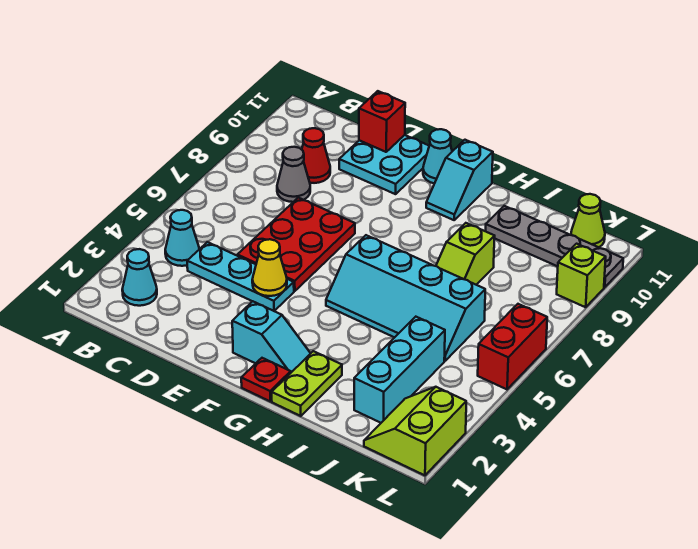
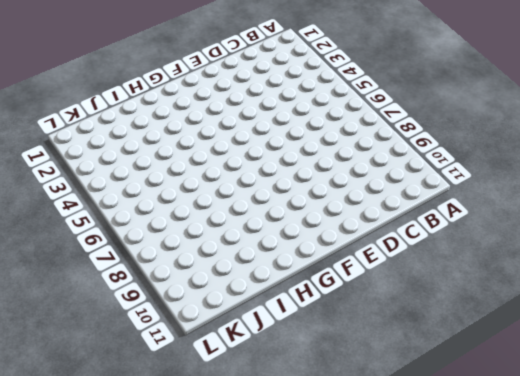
none -> cyan cone B2 level 1
none -> cyan cone B4 level 1
none -> cyan plate C4:E4 level 1

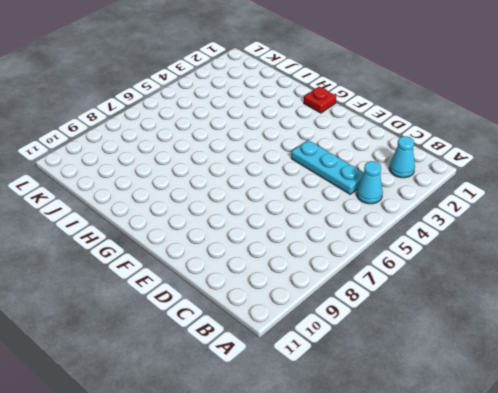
none -> grey cone C8 level 1
none -> red cone C9 level 1
none -> red plate D5:E7 level 1

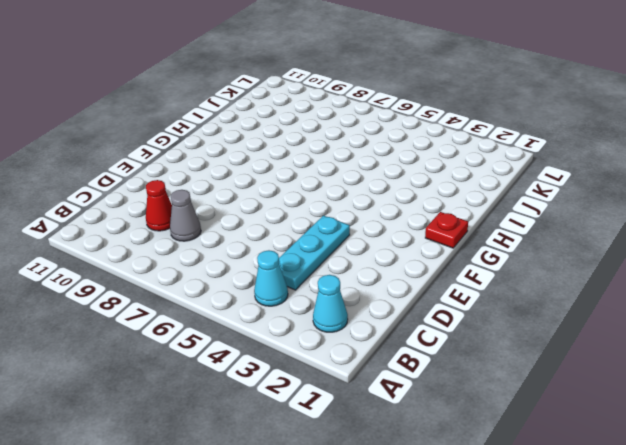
none -> red plate D5:E7 level 1
none -> cyan plate D10:E11 level 1
none -> cyan slope F2:G2 level 1 top F

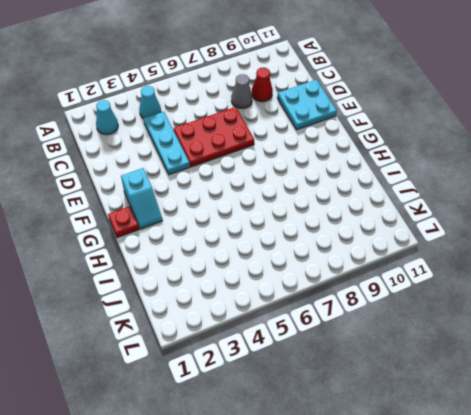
none -> cyan cone F11 level 1
none -> cyan slope G5:J6 level 1 top 6
none -> cyan slope G10:G11 level 1 top 11

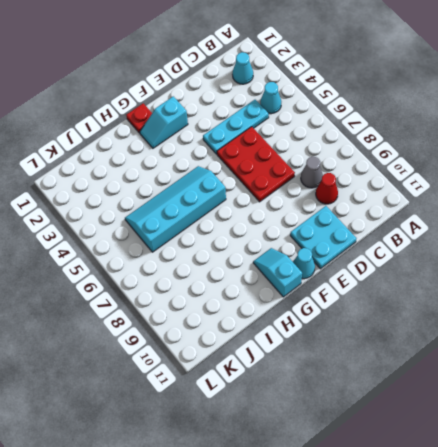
none -> lime plate H1:H2 level 1
none -> lime slope I7:I8 level 1 top 8
none -> grey plate I10:L10 level 1

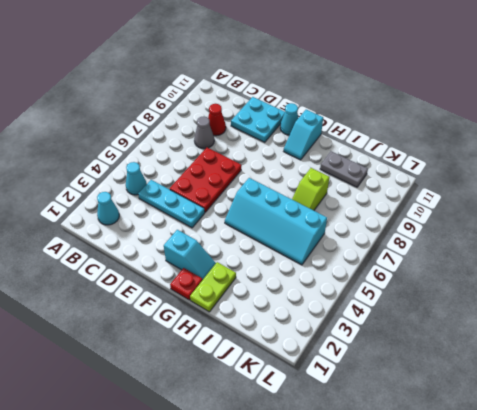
grey plate I10:J10 level 1 -> grey plate I10:L10 level 1
none -> cyan brick J2:J4 level 1
none -> lime slope K1:L2 level 1 top L
none -> lime cone K11 level 1

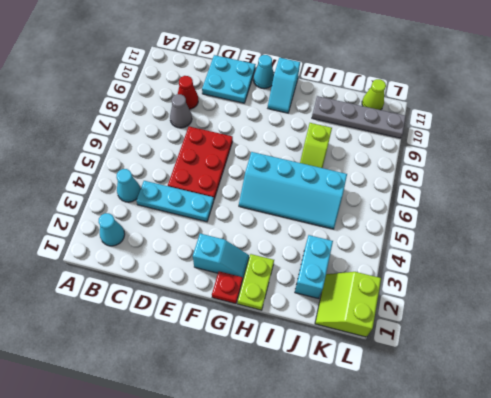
cyan brick J2:J3 level 1 -> cyan brick J2:J4 level 1
none -> red brick L5:L6 level 1
none -> lime brick L9 level 1
none -> red brick D11 level 2

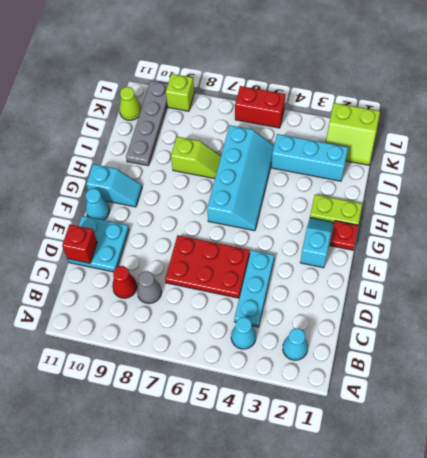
none -> yellow cone E4 level 2

